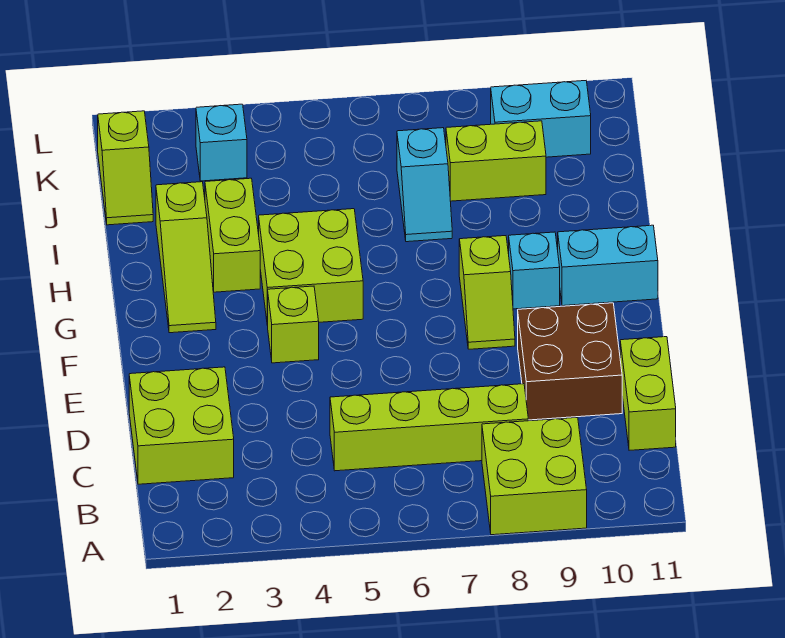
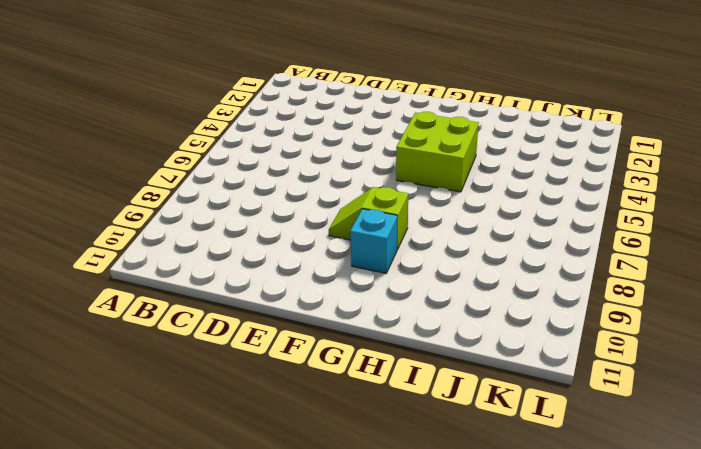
none -> lime brick A8:B9 level 1
none -> lime brick C1:D2 level 1
none -> lime brick C5:C8 level 1

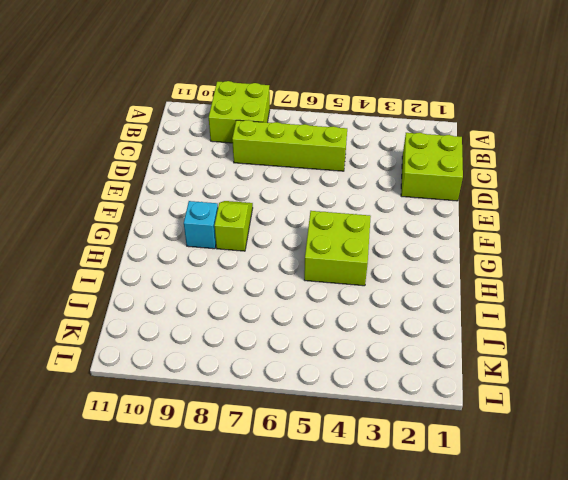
none -> lime brick C11:D11 level 1
none -> brown brick D9:E10 level 1
none -> lime brick F4 level 1

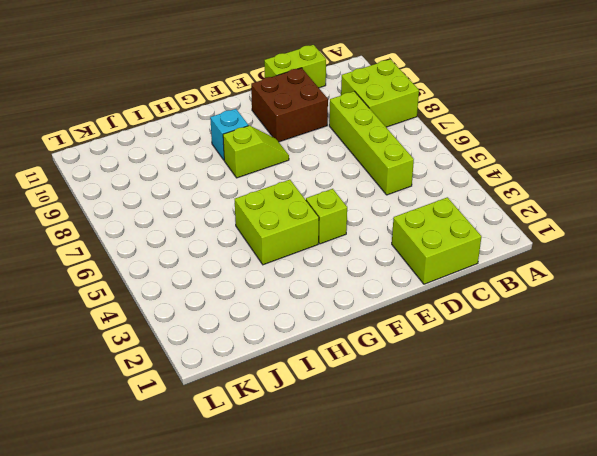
none -> lime slope G2:I2 level 1 top I
none -> cyan brick G10:G11 level 1
none -> lime brick H3:I3 level 1

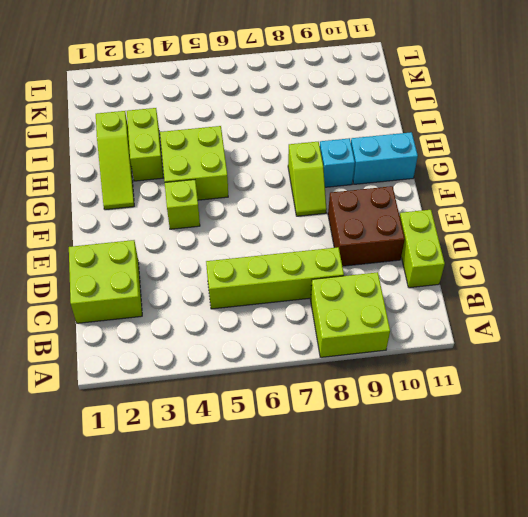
none -> cyan slope I7:J7 level 1 top J
none -> lime slope J1:K1 level 1 top K
none -> lime brick J8:J9 level 1

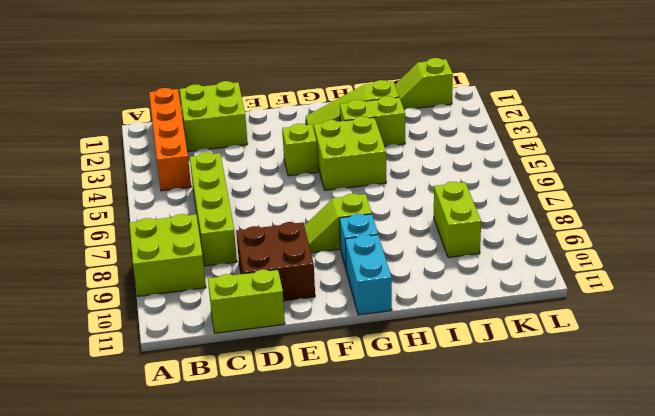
orange brick B1:B4 level 1 -> none
none -> cyan slope I7:J7 level 1 top J
none -> cyan brick K3 level 1
none -> cyan brick K9:K10 level 1

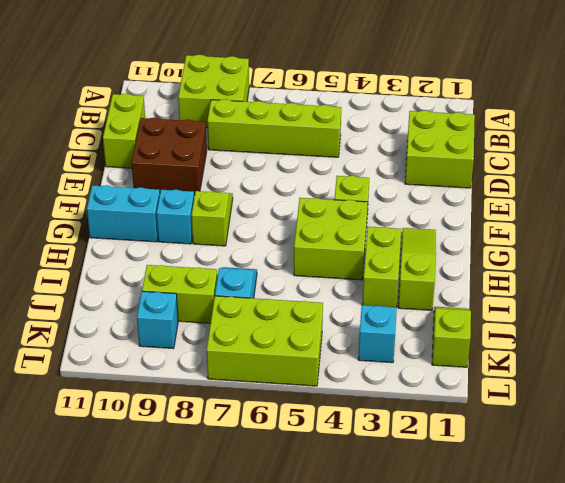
lime brick K5:L7 level 1 -> none
cyan brick K9 level 1 -> cyan brick K9:K10 level 1

